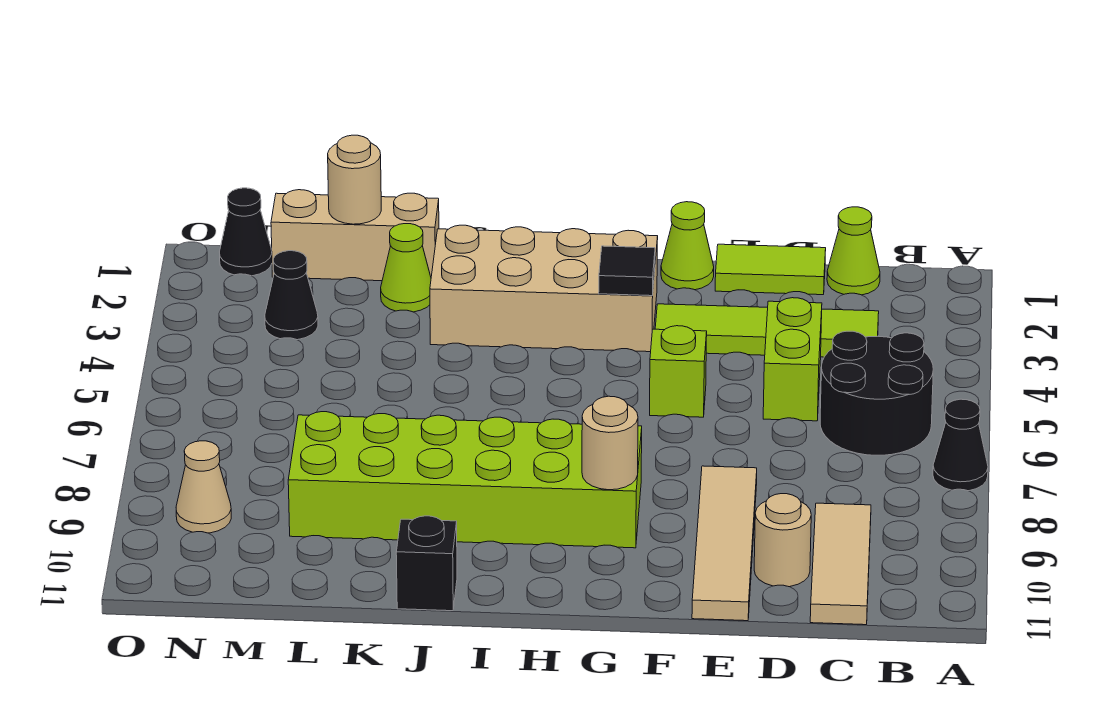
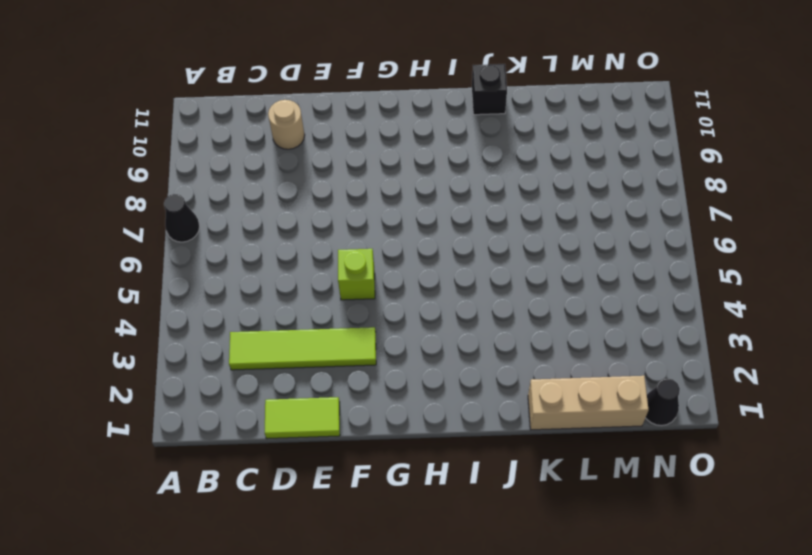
none -> black round brick B5:C6 level 1
none -> lime cone C1 level 1
none -> tan tile C9:C11 level 1

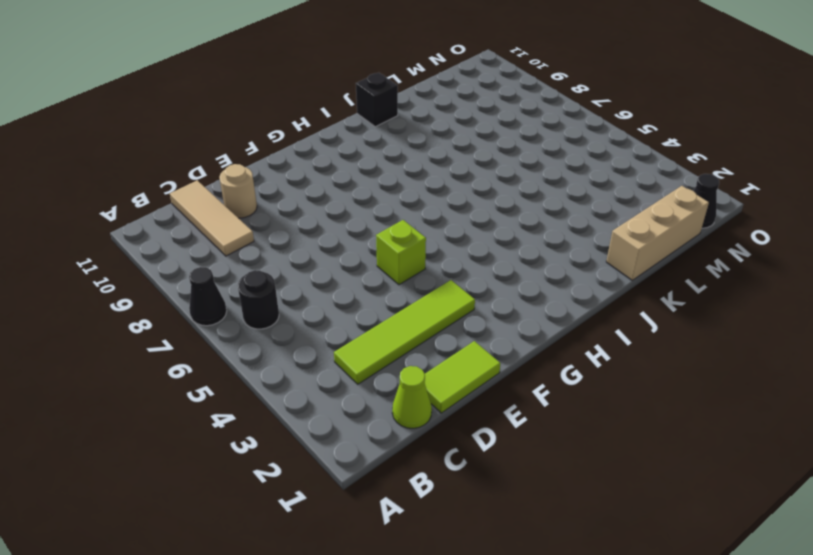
black round brick B6 level 1 -> black round brick B5:C6 level 1
none -> lime brick D4:D5 level 1
none -> tan tile E8:E11 level 1
none -> lime cone F1 level 1

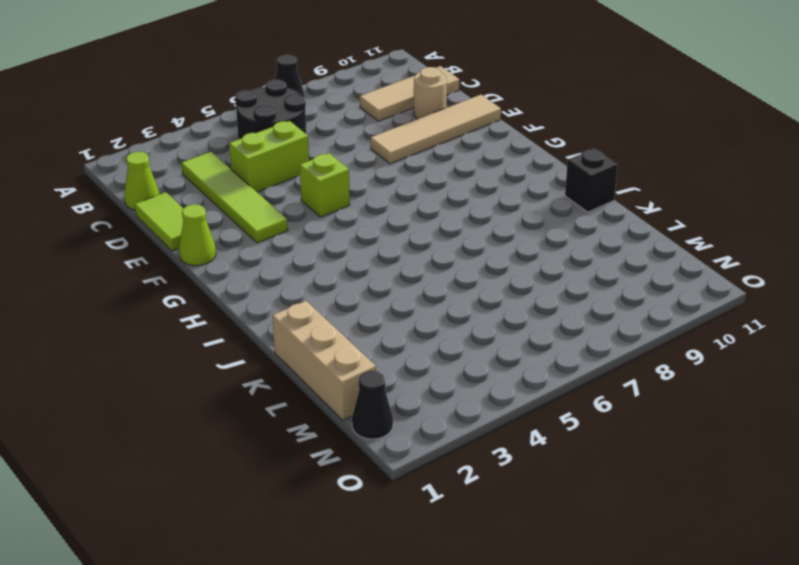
none -> tan brick G2:J3 level 1
none -> lime brick G8:L9 level 1
none -> lime cone K2 level 1

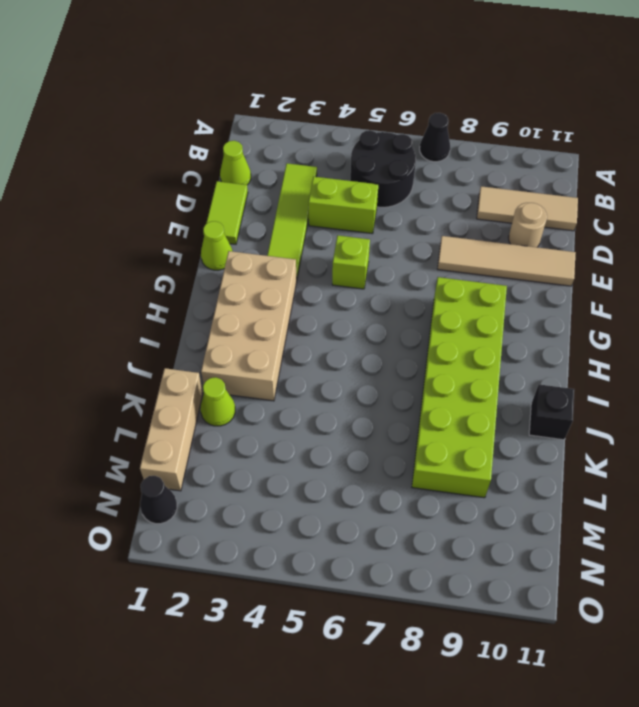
none -> black cone M3 level 1
none -> tan cone N9 level 1
none -> black tile G3 level 2

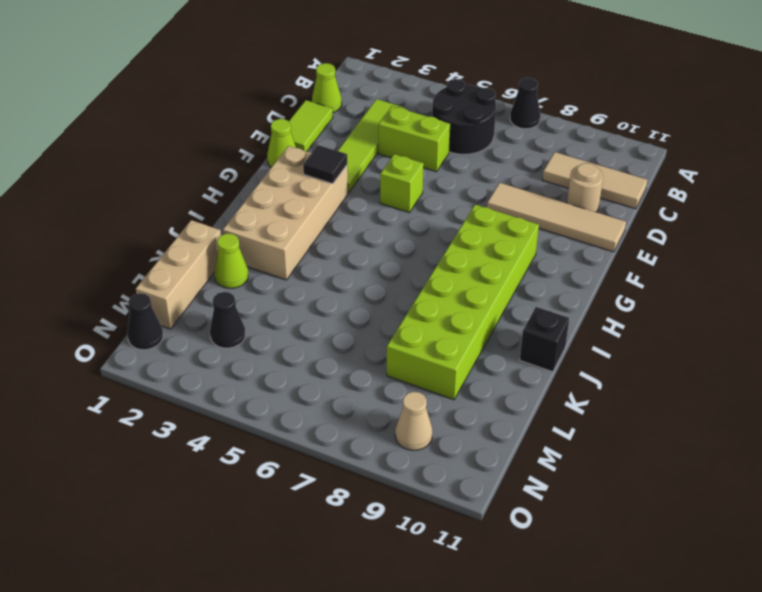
none -> tan round brick G9 level 2
none -> tan round brick L1 level 2

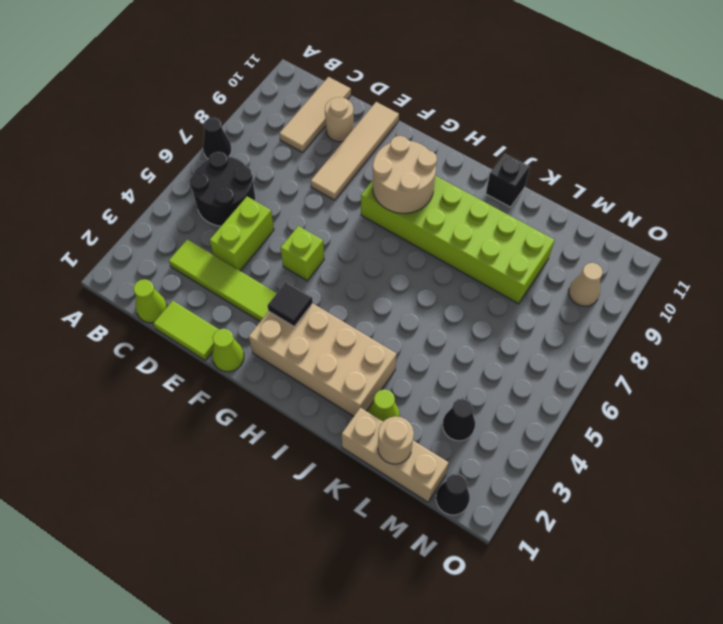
tan round brick G8:H9 level 2 -> tan round brick G9 level 2

